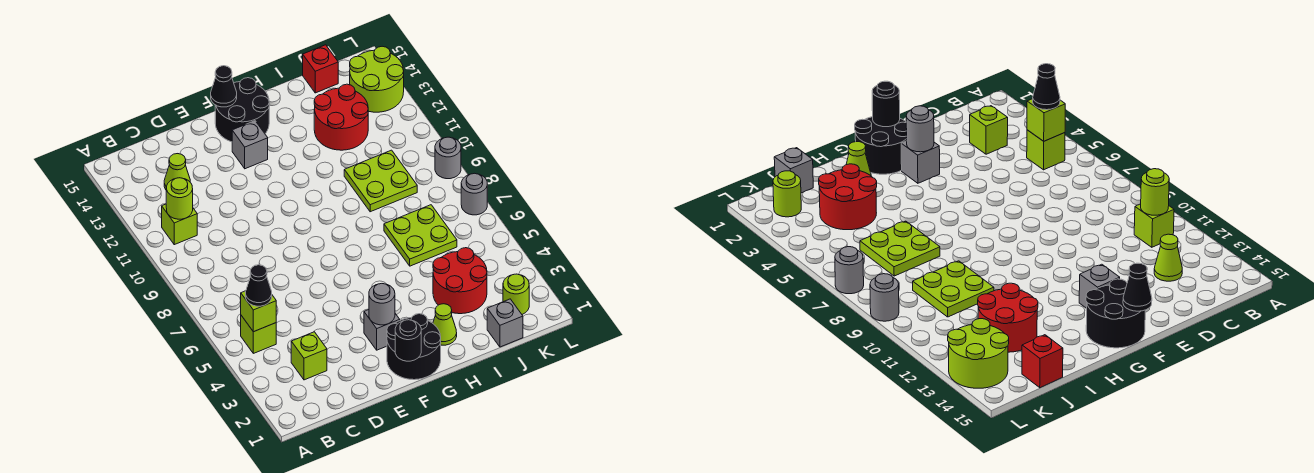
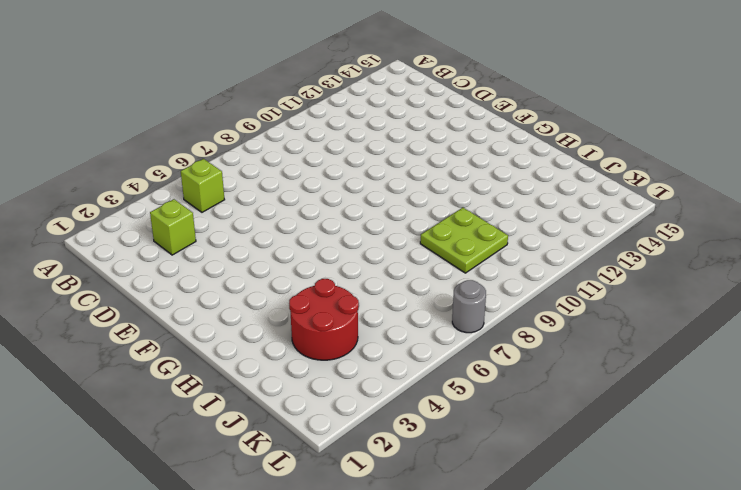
none -> lime brick B11 level 1
none -> lime cone C13 level 1
none -> black round brick F1:G2 level 1

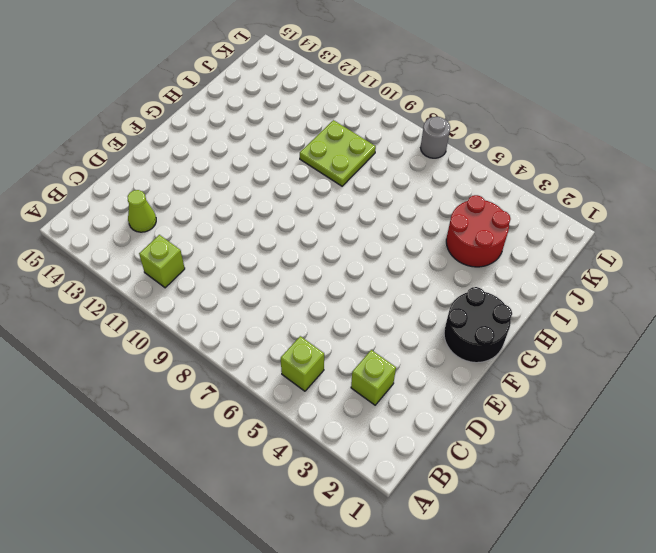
none -> grey brick F3 level 1
none -> grey brick F13 level 1
none -> black round brick F14:G15 level 1

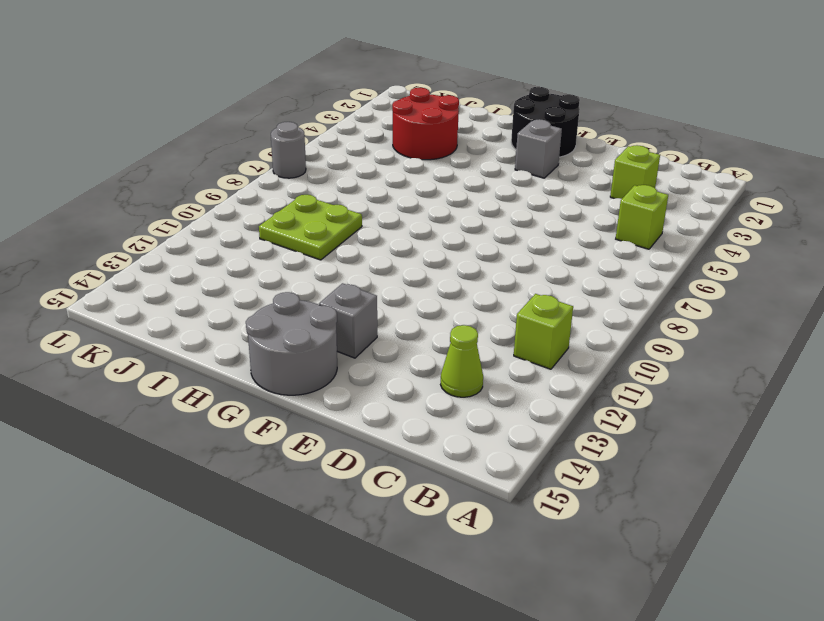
grey round brick F14:G15 level 1 -> black round brick F14:G15 level 1
none -> lime cone H2 level 1
none -> lime plate I6:J7 level 1
none -> red round brick I12:J13 level 1

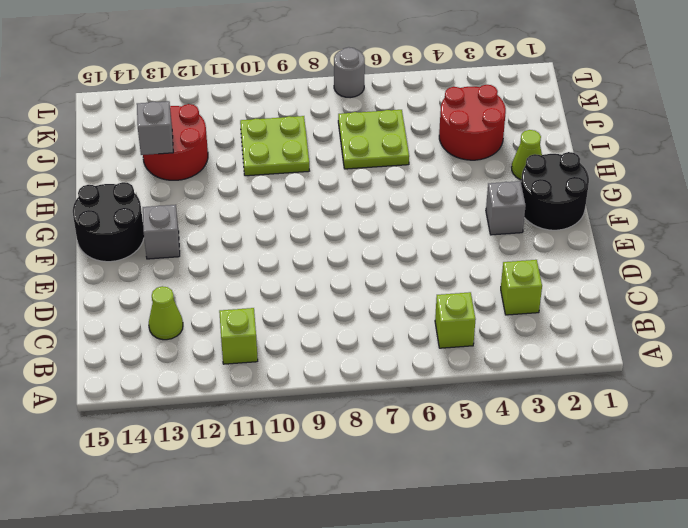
grey brick I13 level 2 -> grey brick J1 level 1
none -> red brick J15 level 1
none -> lime round brick K2 level 1
none -> lime round brick K13:L14 level 1

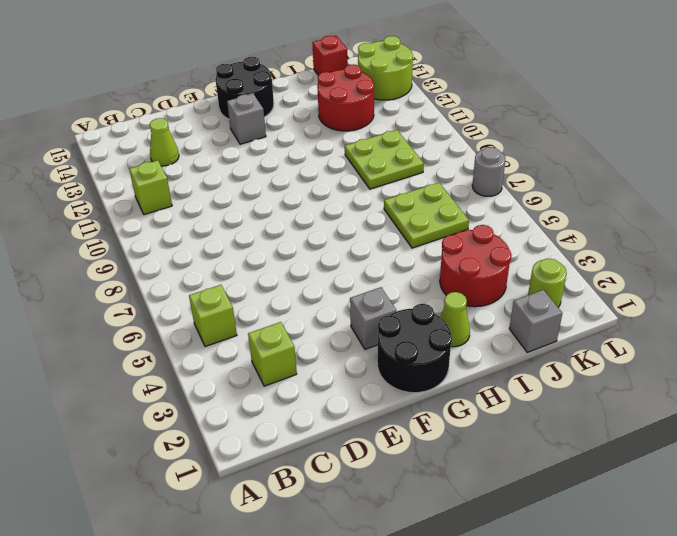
none -> grey round brick L9 level 1
none -> lime brick B5 level 2
none -> lime round brick B11 level 2

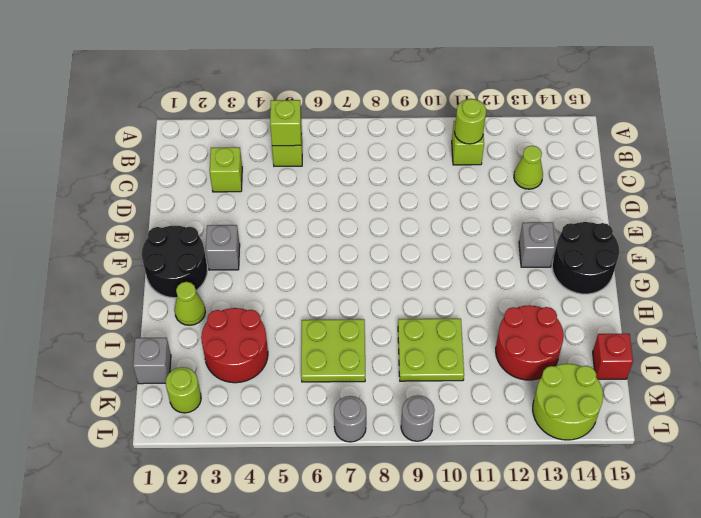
none -> black round brick F1 level 2
none -> grey round brick F3 level 2
none -> black cone F15 level 2

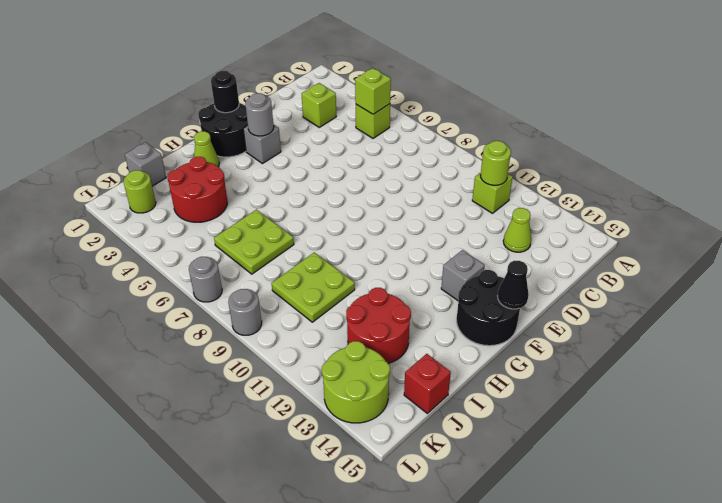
none -> black cone B5 level 3

